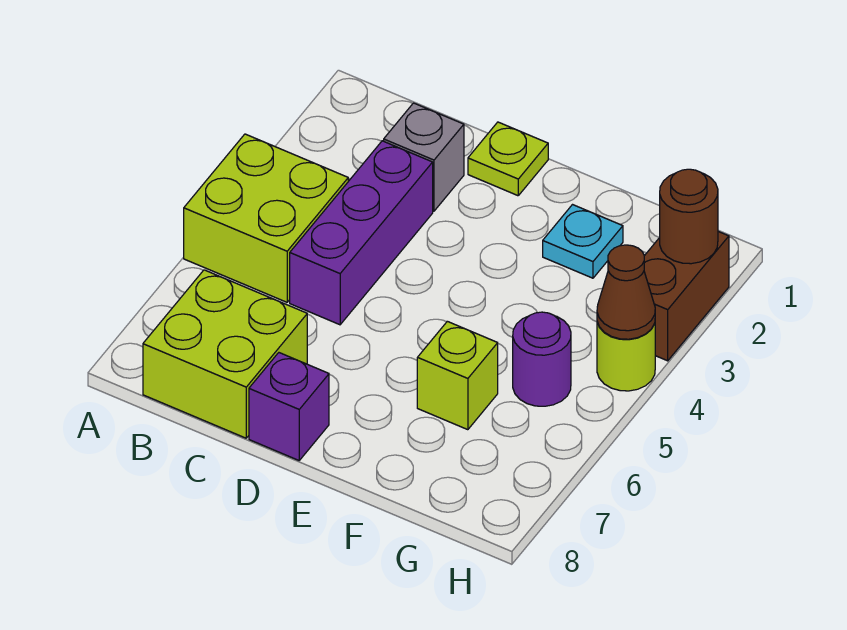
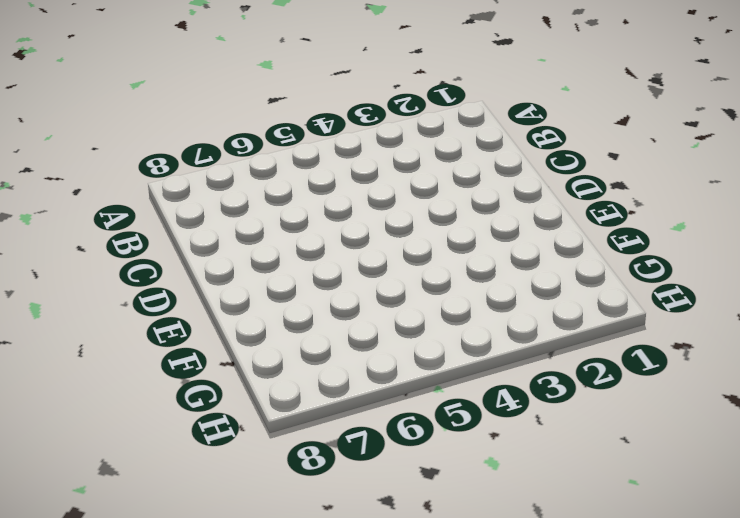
none -> lime brick A4:B5 level 1
none -> lime brick B7:C8 level 1
none -> grey brick C2 level 1

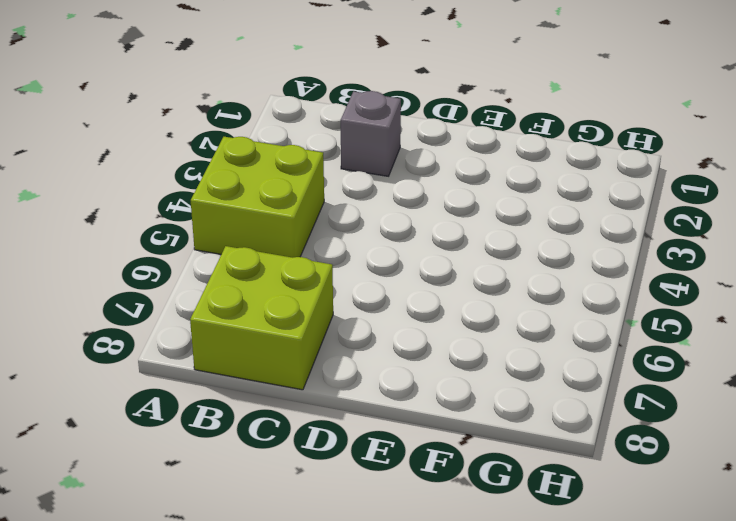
none -> purple brick C3:C5 level 1
none -> lime plate D1 level 1
none -> purple brick D8 level 1

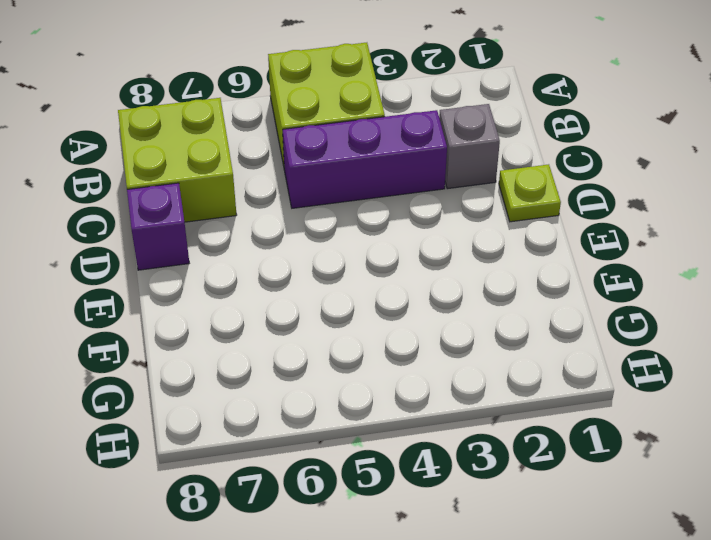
none -> cyan plate F2 level 1
none -> lime brick F6 level 1
none -> purple round brick G5 level 1

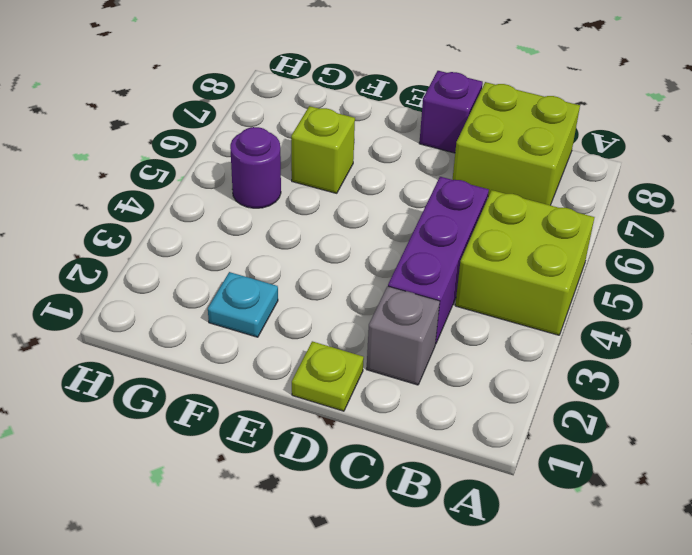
none -> brown brick H2:H3 level 1
none -> lime round brick H4 level 1
none -> brown round brick H2 level 2

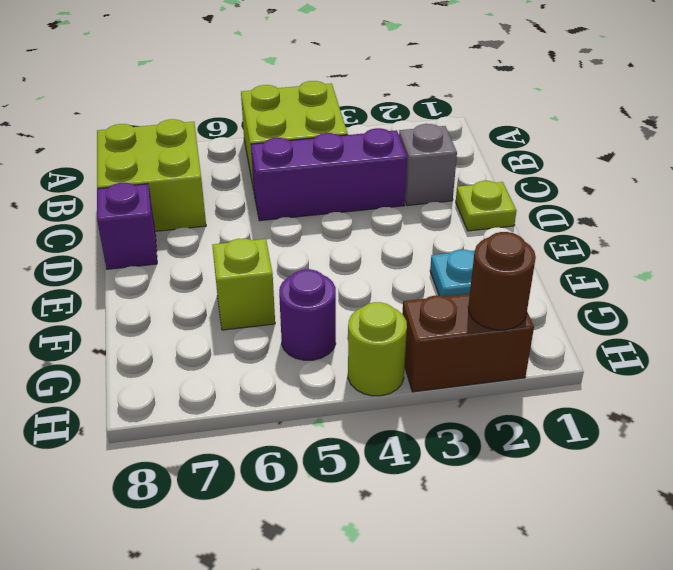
none -> brown cone H4 level 2

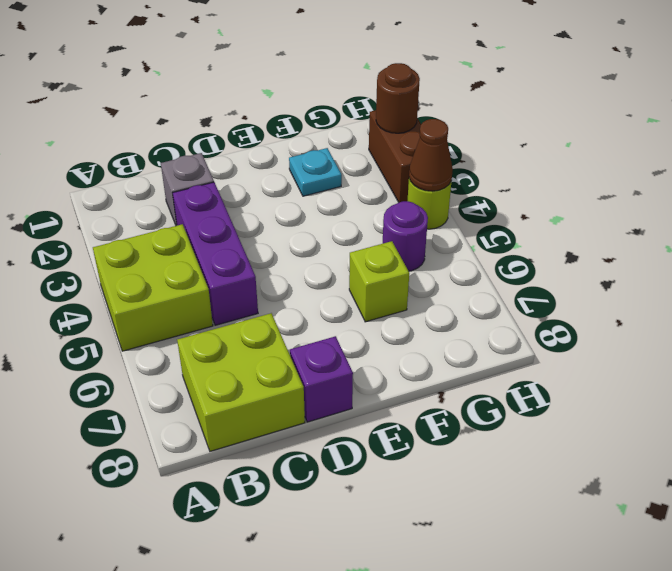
none -> lime plate D1 level 1

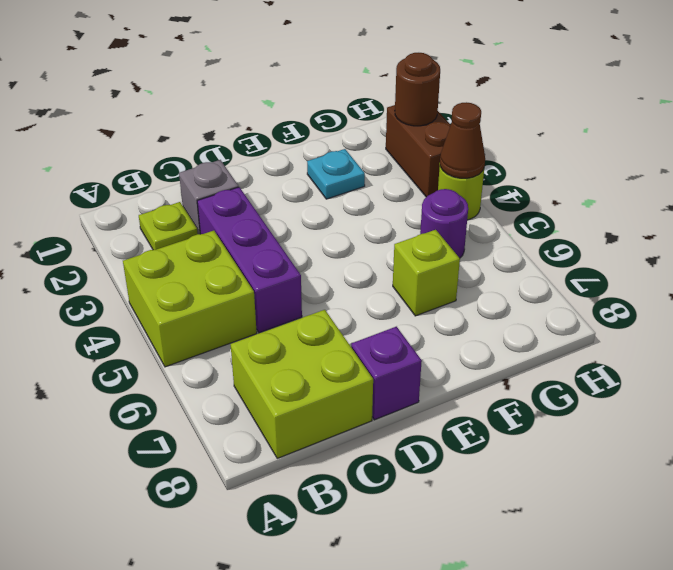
lime plate B2 level 1 -> lime plate D1 level 1

